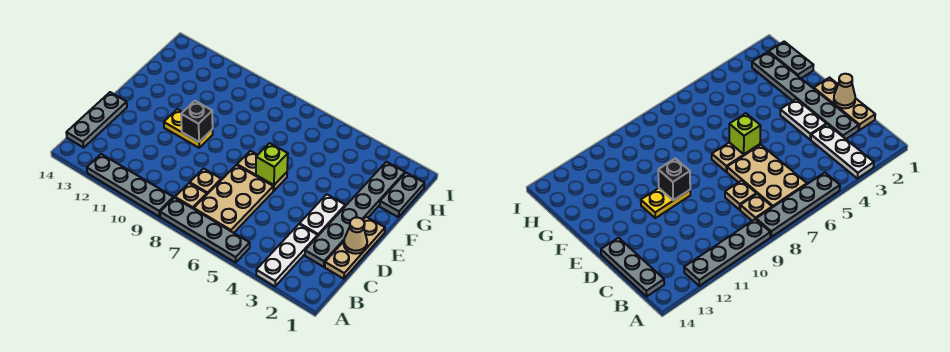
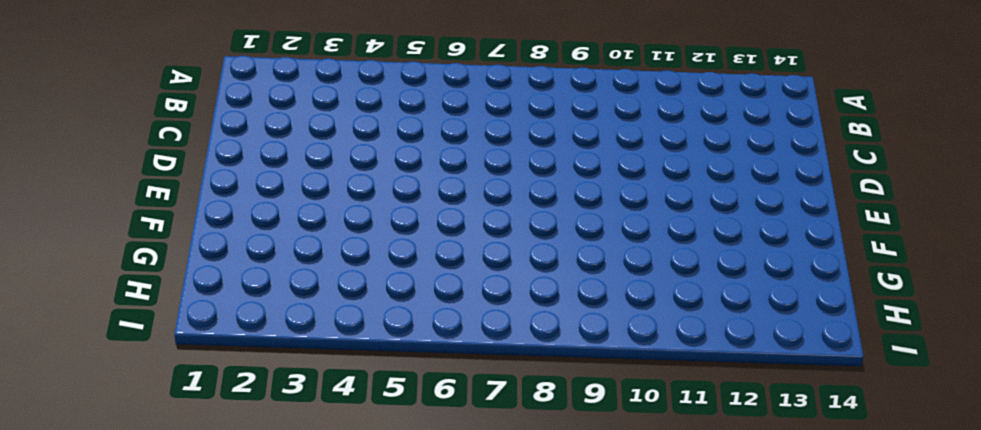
none -> white plate A3:C3 level 1
none -> grey plate A5:A8 level 1
none -> grey plate A9:A12 level 1

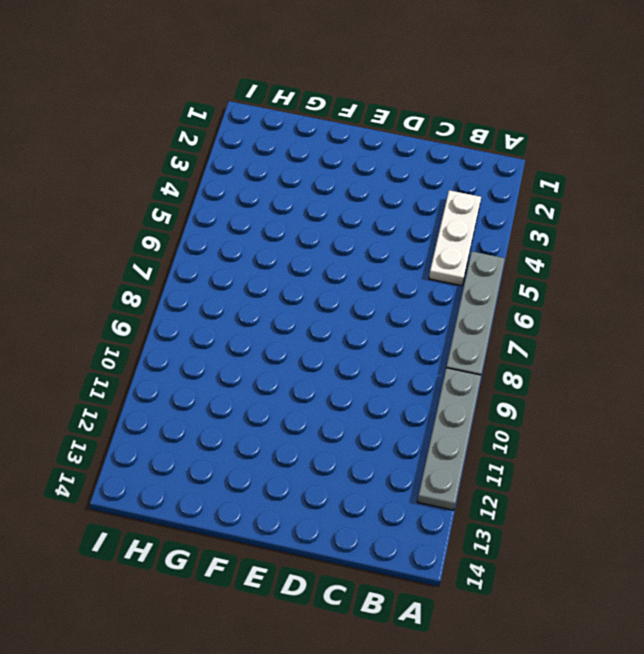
white plate B3:B5 level 1 -> white plate A3:C3 level 1
none -> tan plate B6:D7 level 1
none -> tan plate B8 level 1
none -> grey plate B14:D14 level 1

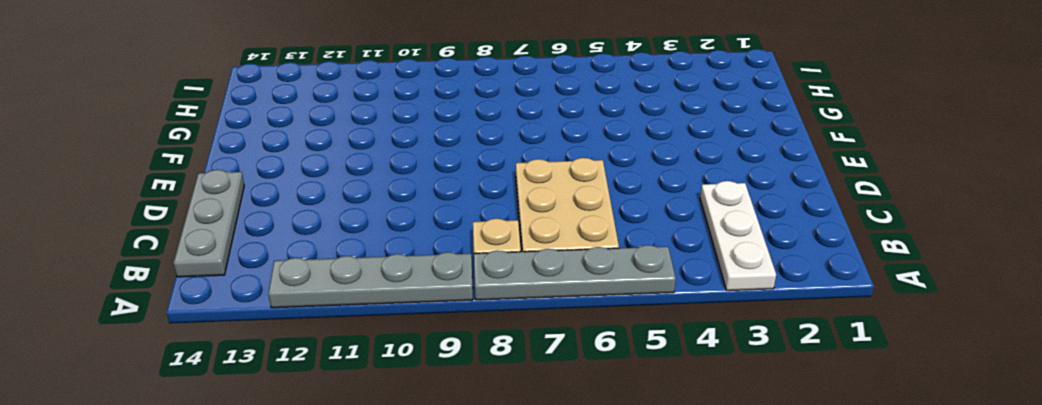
none -> tan plate C1:E1 level 1
none -> grey plate C2:H2 level 1
none -> tan plate C8 level 1

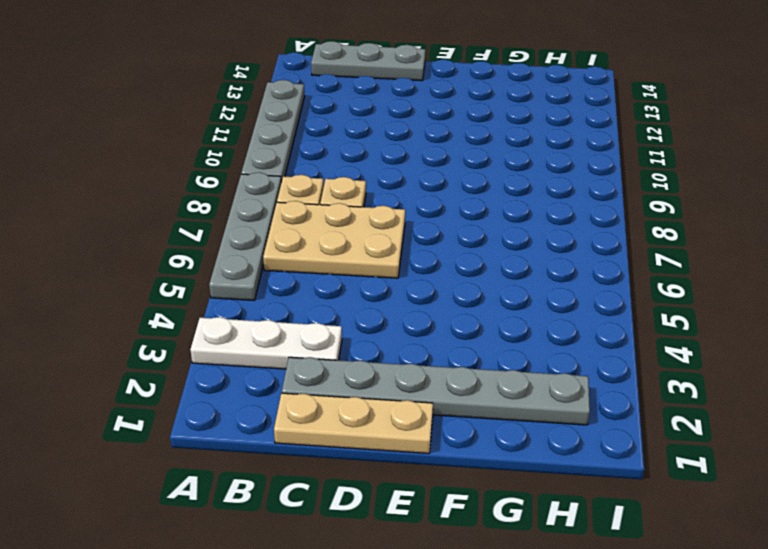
none -> white plate D3:E3 level 1
none -> tan plate E6:E7 level 1
none -> yellow plate E10:E11 level 1

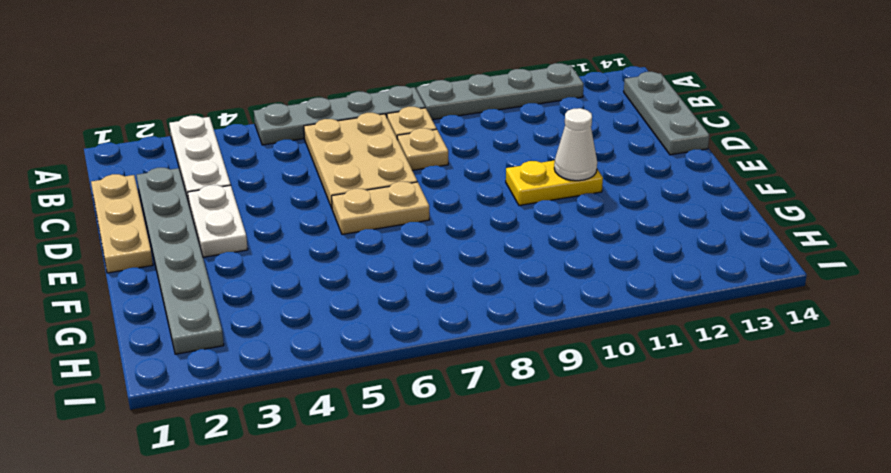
white cone E11 level 2 -> none
none -> grey plate G1:H1 level 1
none -> tan cone D1 level 2
none -> lime brick E6 level 2

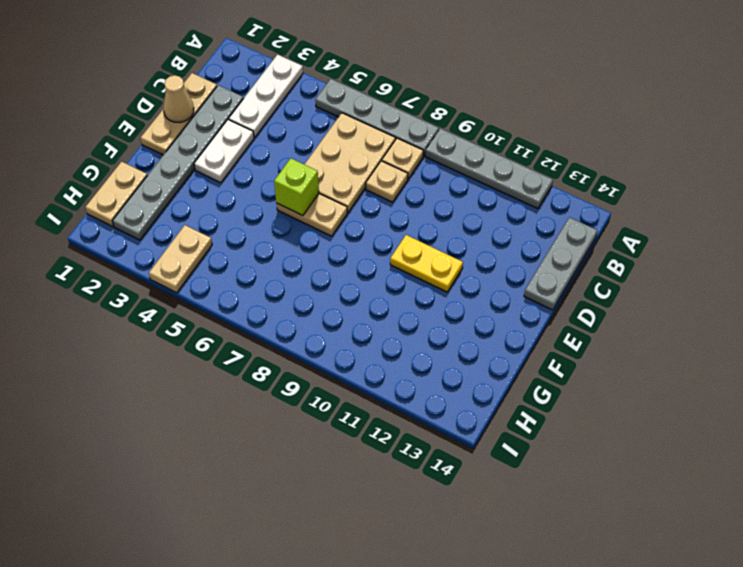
tan plate G1:H1 level 1 -> grey plate G1:H1 level 1
tan plate H4:I4 level 1 -> none
none -> black brick E10 level 2

